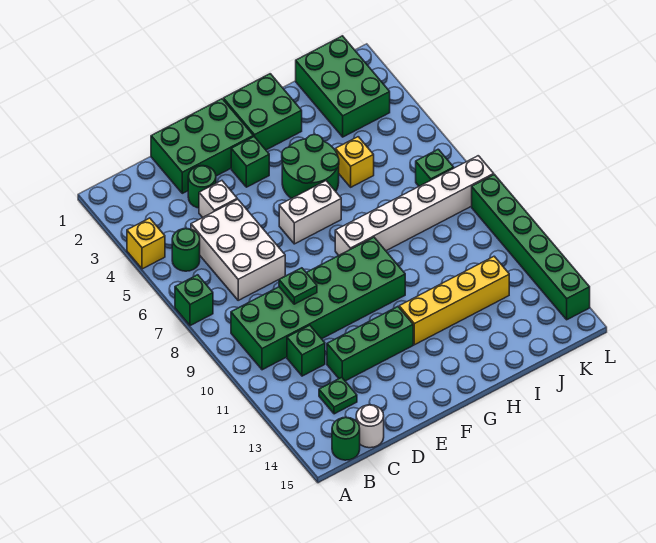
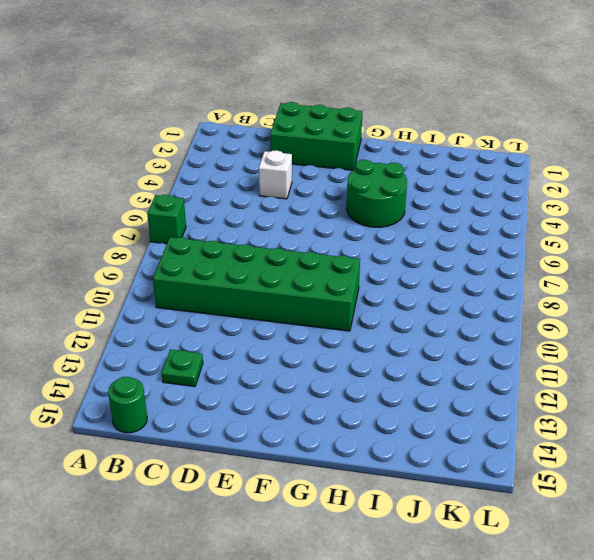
none -> yellow brick A4 level 1
none -> green round brick B5 level 1
none -> white brick C5:D7 level 1

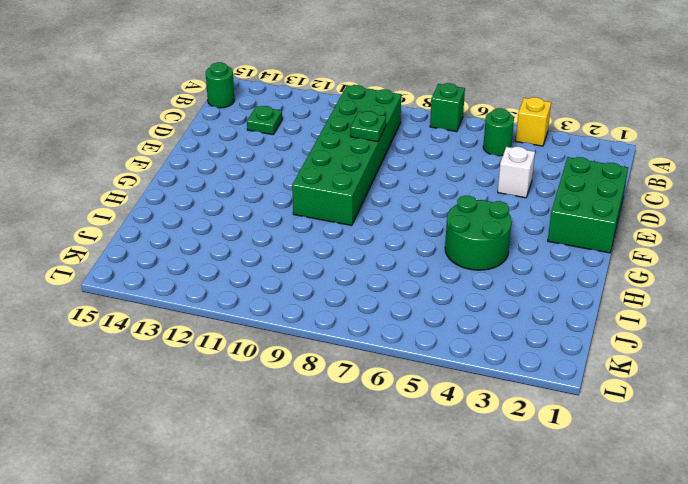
none -> white brick C5:D7 level 1
none -> green brick C11 level 1
none -> white round brick C15 level 1

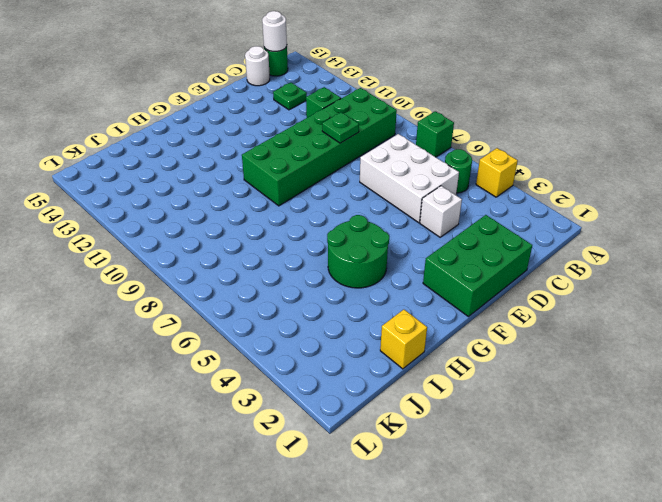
white round brick B15 level 2 -> none
yellow brick I1 level 1 -> yellow brick I5 level 1
none -> green round brick D3 level 1
none -> green brick D12:F12 level 1
none -> green brick F3 level 1

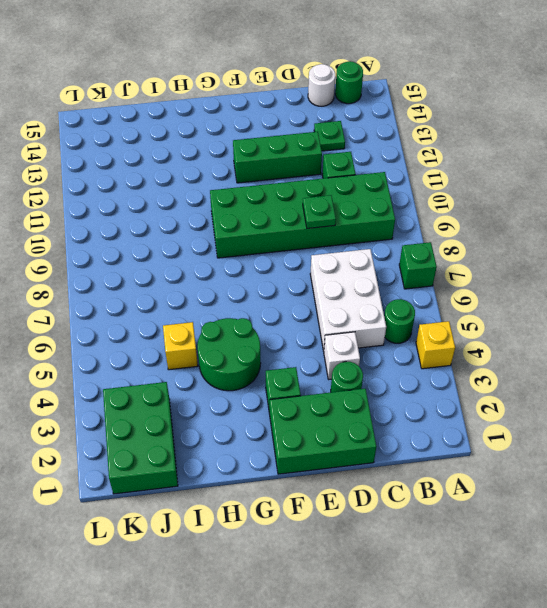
none -> white brick F6:G6 level 1
none -> green brick G1:H2 level 1
none -> white brick G8:L8 level 1

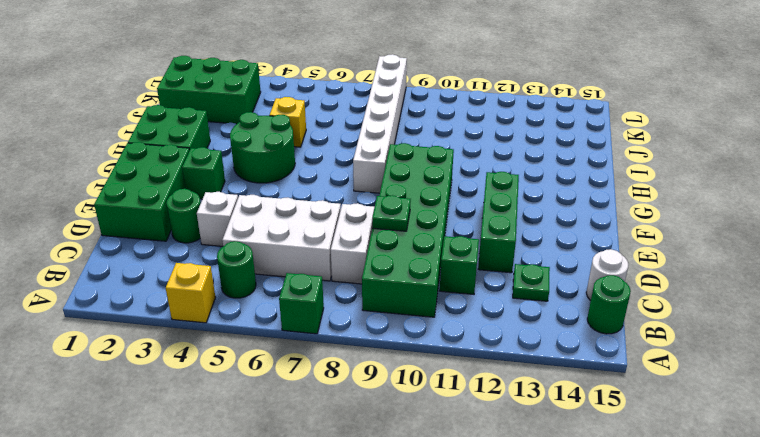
white brick C8:D8 level 1 -> white brick F6:G6 level 1
none -> yellow brick G12:J12 level 1
none -> green brick K7 level 1
none -> green brick L9:L14 level 1

